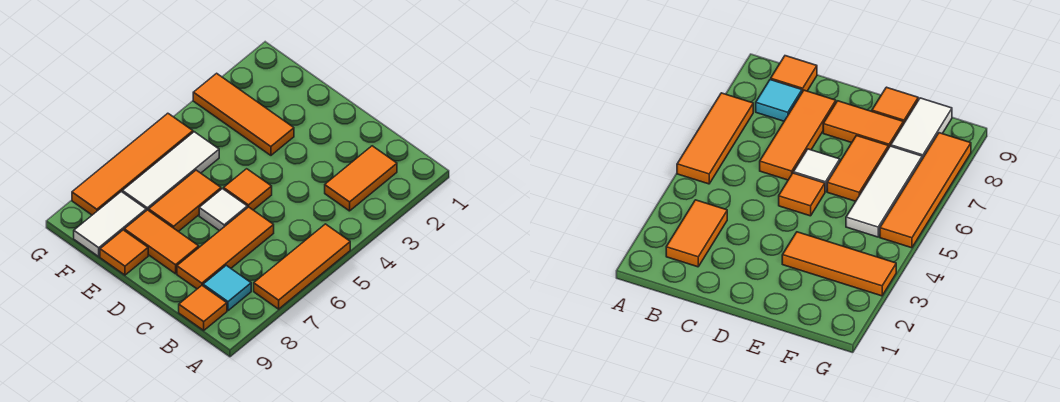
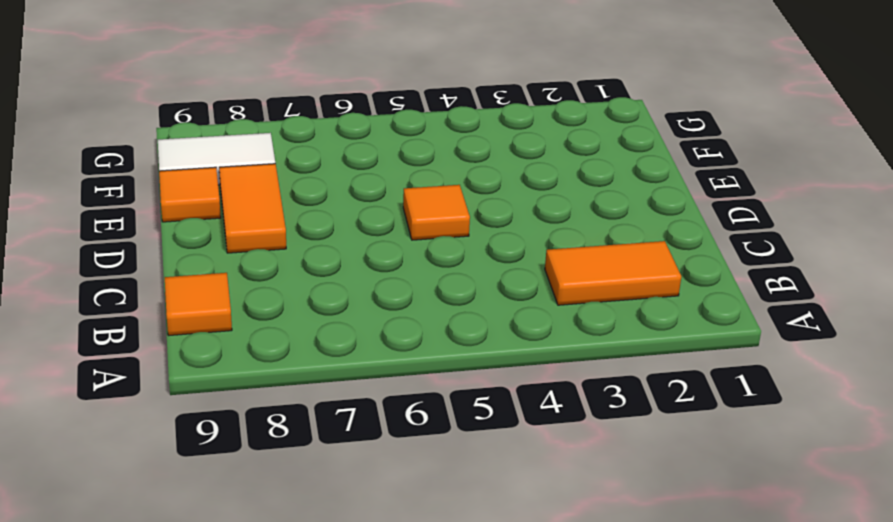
none -> orange tile A5:A7 level 1
none -> cyan tile B8 level 1
none -> orange tile C6:C8 level 1

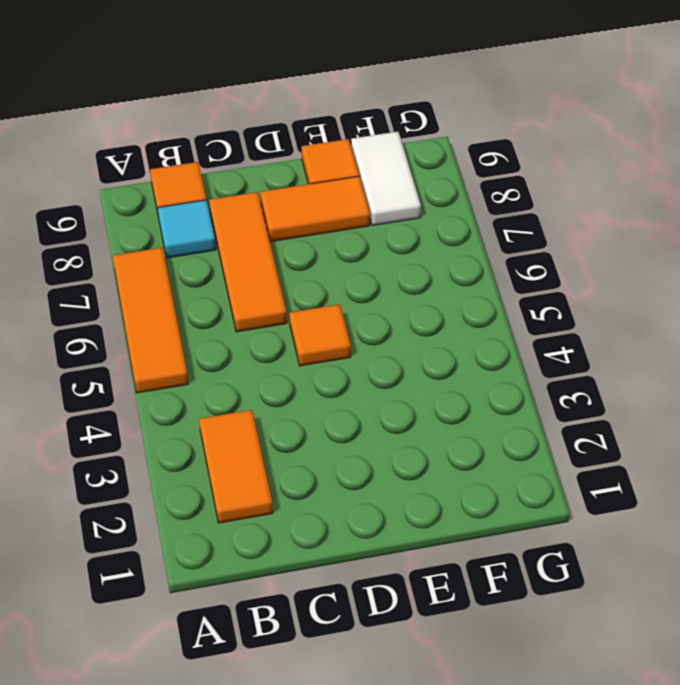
none -> white tile D6 level 1
none -> orange tile E3:G3 level 1
none -> orange tile E6:E7 level 1

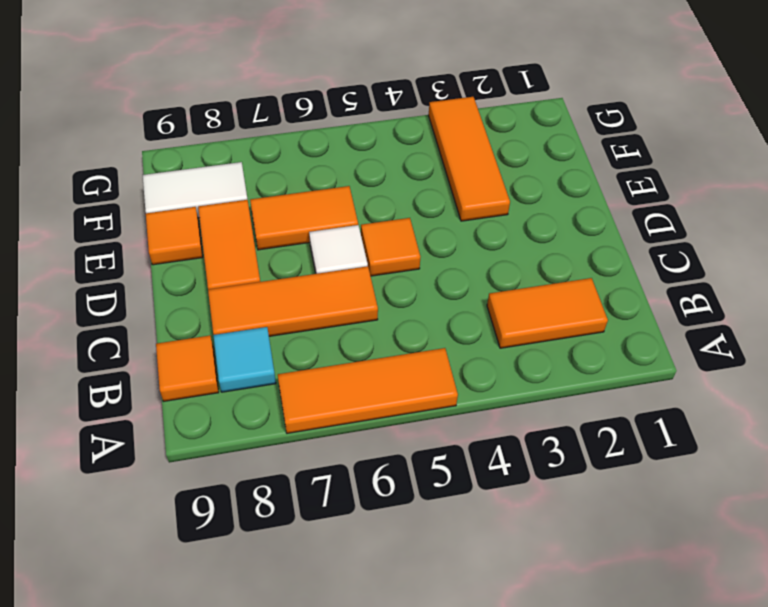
none -> white tile F5:F7 level 1
none -> orange tile G5:G8 level 1

